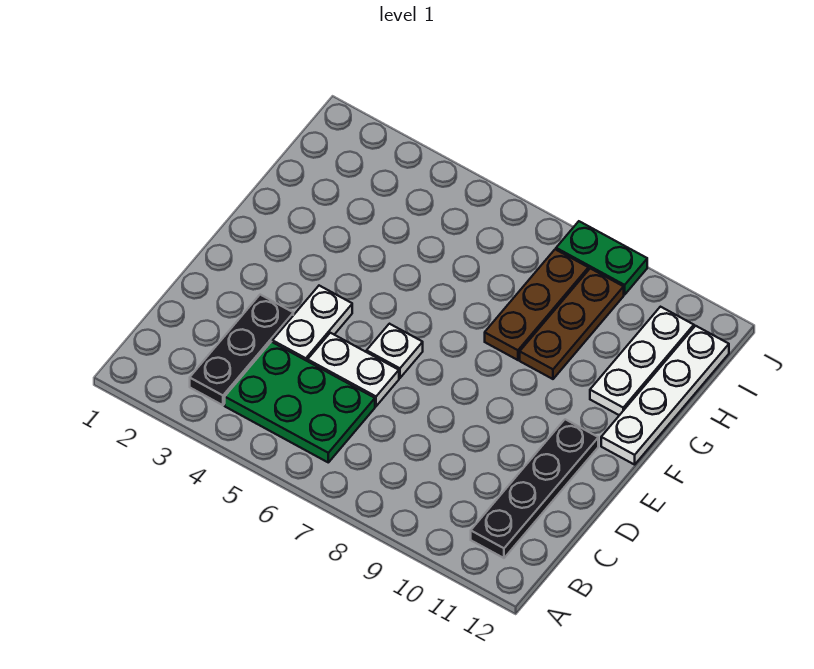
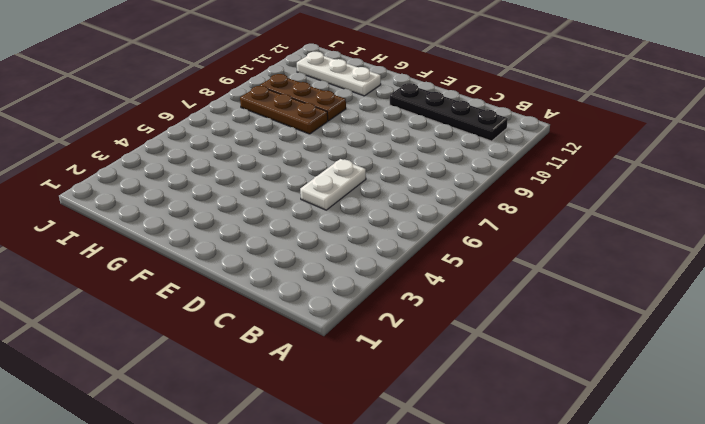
none -> black plate B3:D3 level 1
none -> green plate B4:C6 level 1

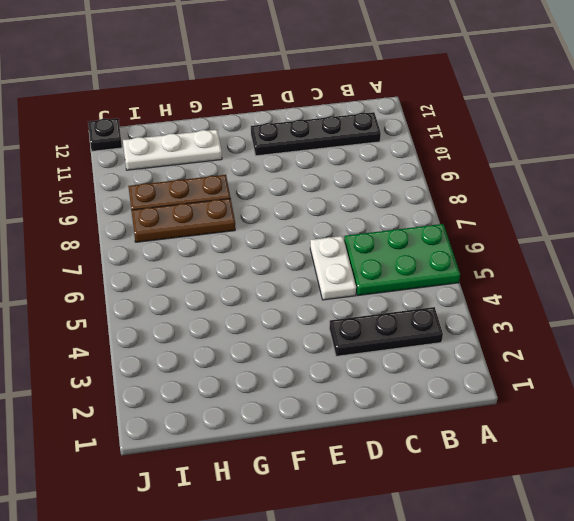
green plate A5:C6 level 1 -> green plate B4:C6 level 1
black plate J12 level 1 -> none
none -> white plate D4:E4 level 1
none -> white plate E6 level 1

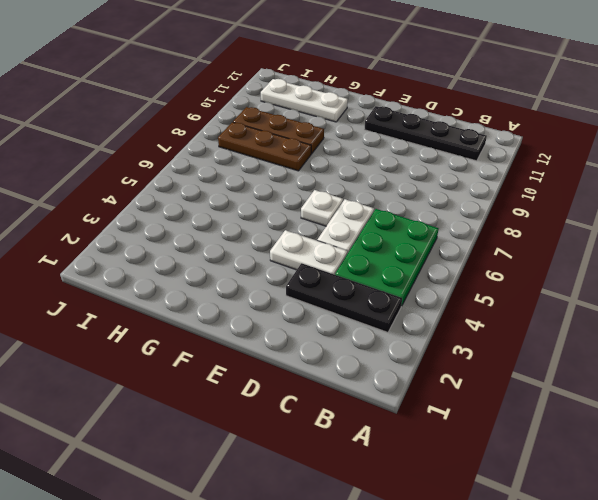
none -> white plate F12:I12 level 1
none -> green plate J8:J9 level 1

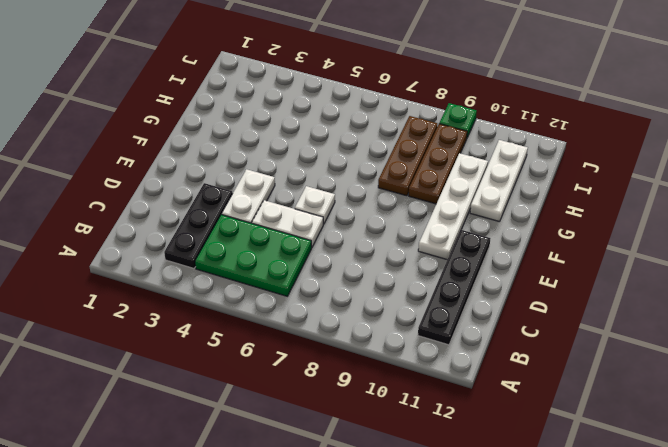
white plate E10:H10 level 1 -> white plate F12:I12 level 1
green plate J9 level 1 -> green plate J8:J9 level 1

